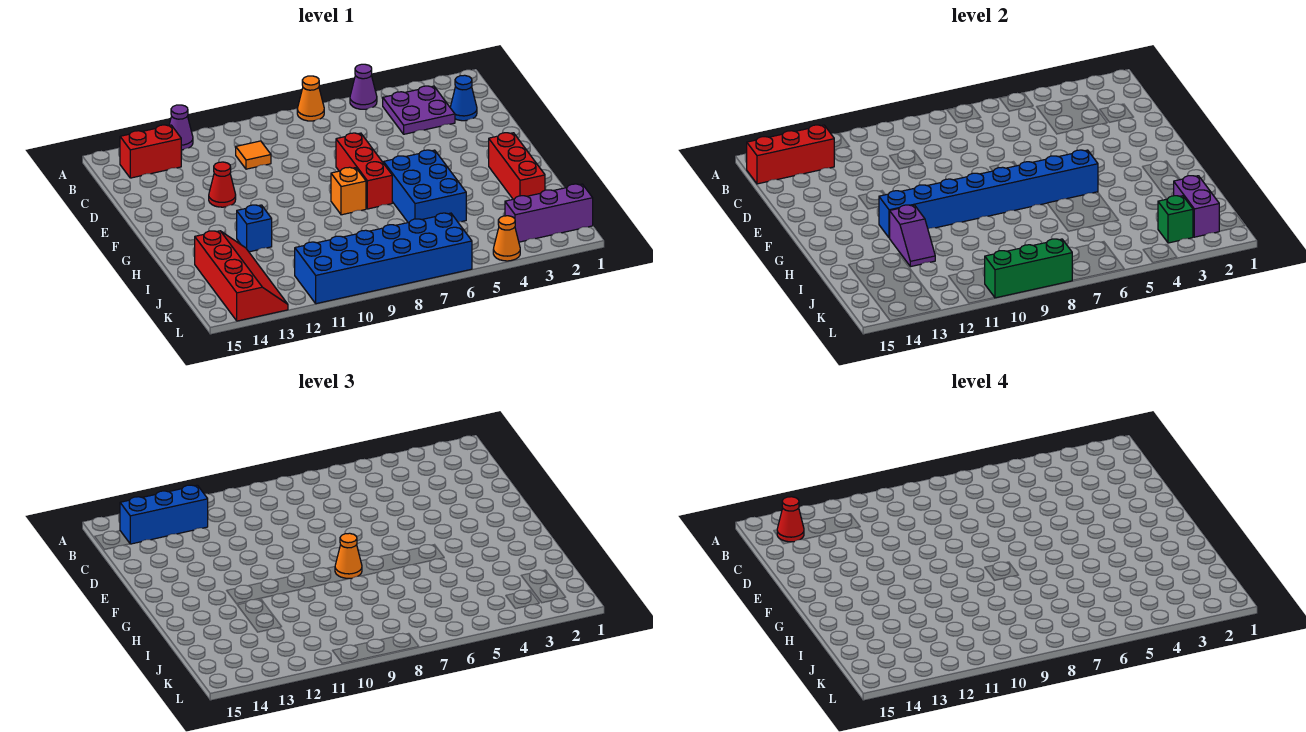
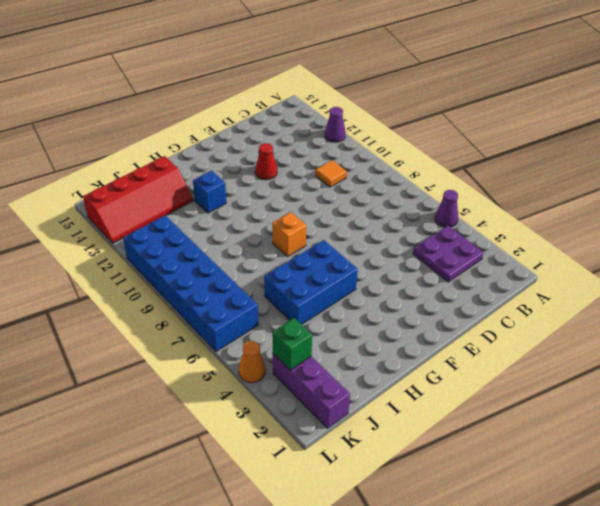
none -> orange cone A7 level 1
none -> red brick B13:B14 level 1
none -> blue cone C2 level 1

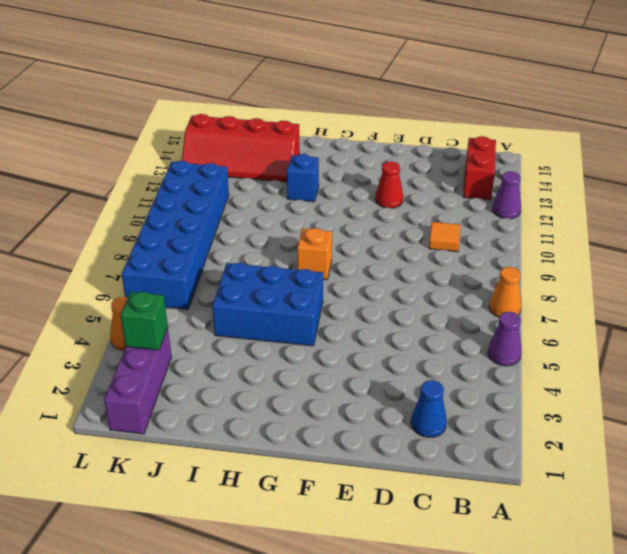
none -> purple plate B3:C4 level 1
none -> red brick E7:G7 level 1
none -> red brick G2:I2 level 1

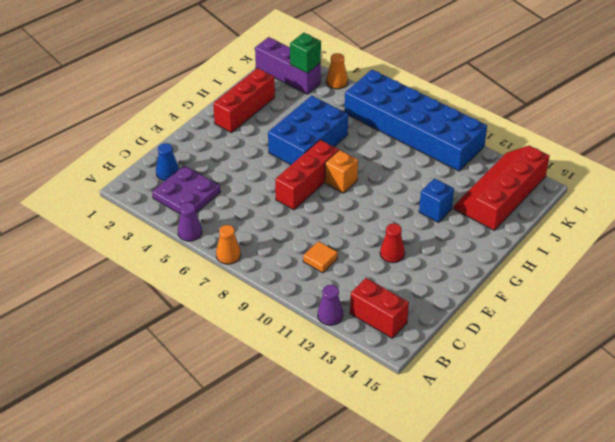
none -> red brick B13:B15 level 2
none -> blue brick G5:G12 level 2
none -> purple slope H12:I12 level 2 top H

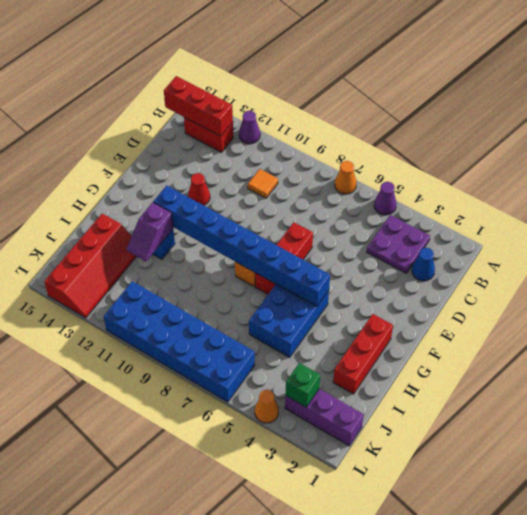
none -> purple brick J2:K2 level 2
none -> green brick L8:L10 level 2
none -> blue brick B12:B14 level 3

